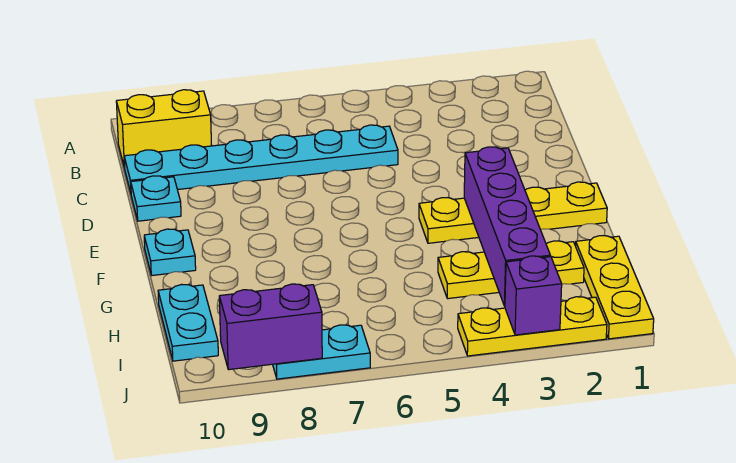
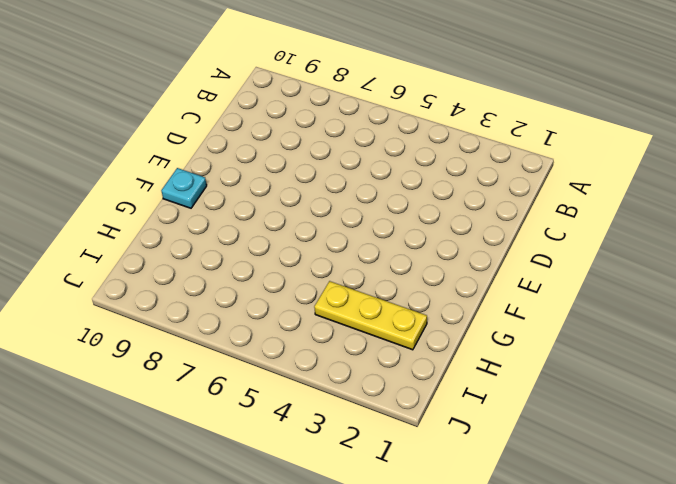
none -> yellow brick B9:B10 level 1
none -> cyan plate C5:C10 level 1
none -> cyan plate D10 level 1

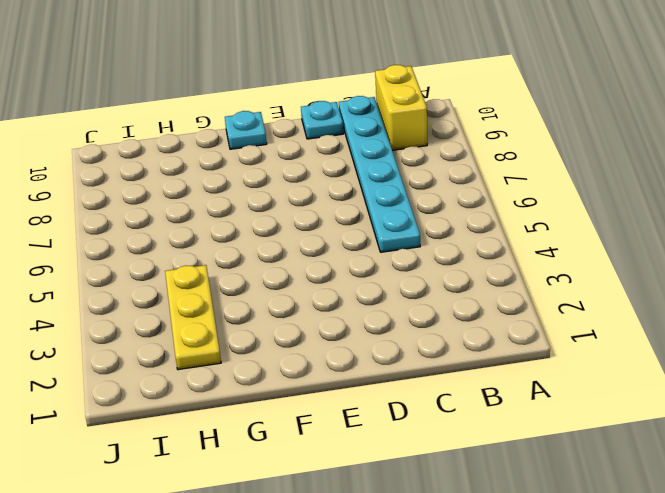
none -> yellow plate F1:F4 level 1
none -> yellow plate H1:J1 level 1
none -> cyan plate H10:I10 level 1

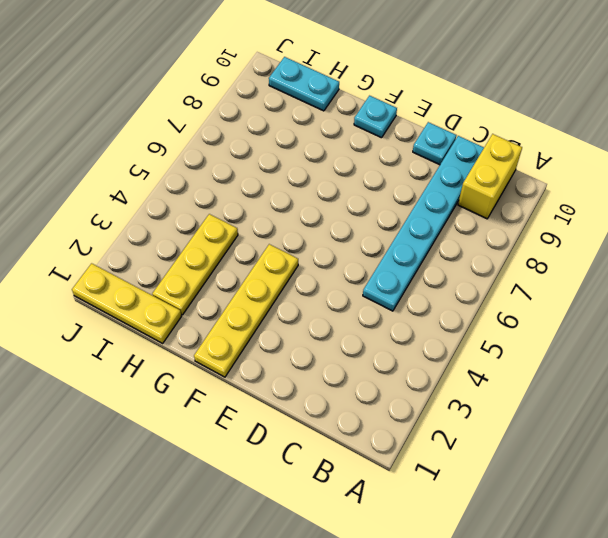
none -> yellow plate J2:J4 level 1
none -> cyan plate J7:J8 level 1
none -> purple brick F3:I3 level 2

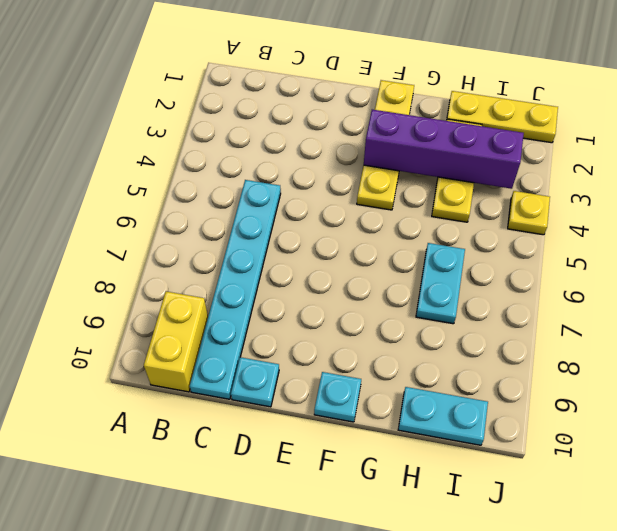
cyan plate H6:H7 level 1 -> cyan plate J7:J8 level 1
yellow plate J4 level 1 -> yellow plate J2:J4 level 1
none -> purple brick J3 level 2
none -> purple brick J8:J9 level 2

